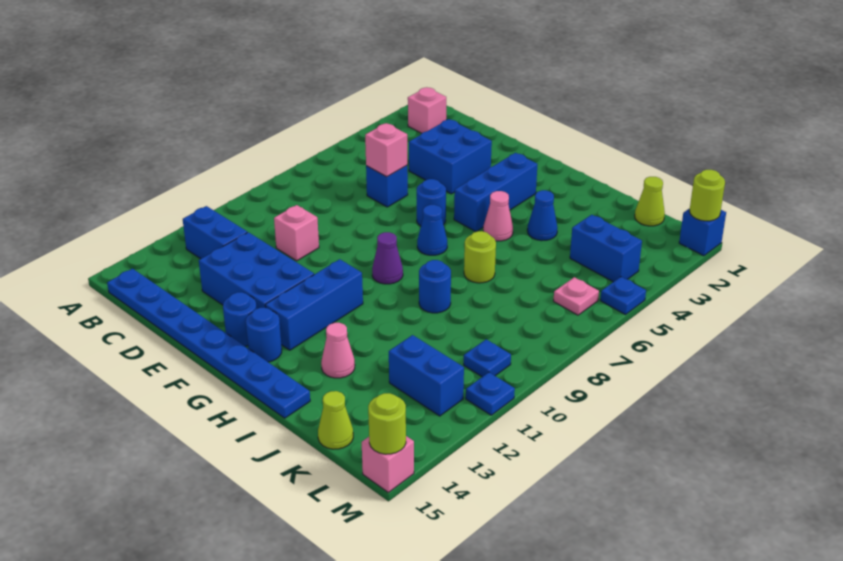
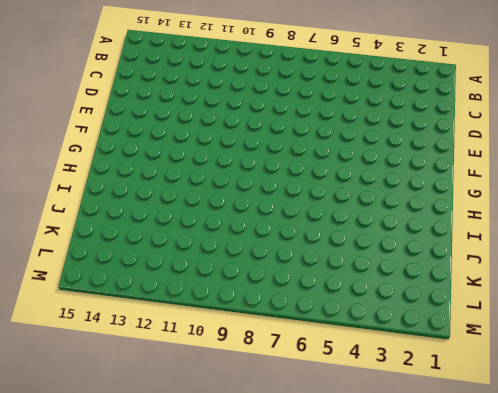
none -> pink brick B2 level 1
none -> blue brick B12:C12 level 1
none -> blue plate B15:I15 level 1
none -> blue brick D3:E4 level 1

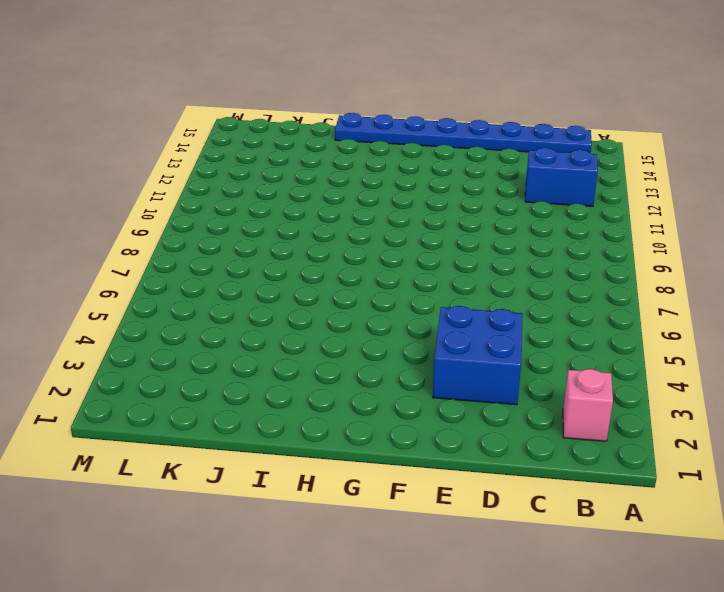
none -> blue brick D6 level 1
none -> pink brick D10 level 1
none -> blue brick D12:F13 level 1
none -> blue round brick F6 level 1

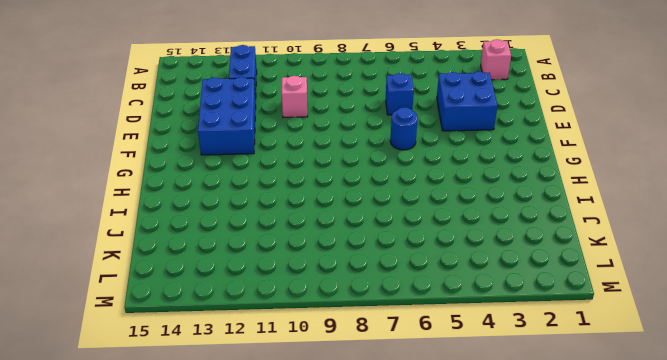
none -> blue plate B15:I15 level 1
none -> blue round brick F14 level 1
none -> blue brick G3:G5 level 1
none -> blue cone G7 level 1

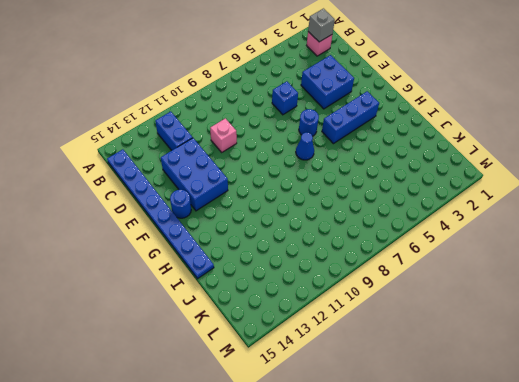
grey brick B2 level 2 -> none
none -> purple cone G9 level 1
none -> blue brick G11:G13 level 1
none -> blue round brick G14 level 1
none -> pink cone H5 level 1

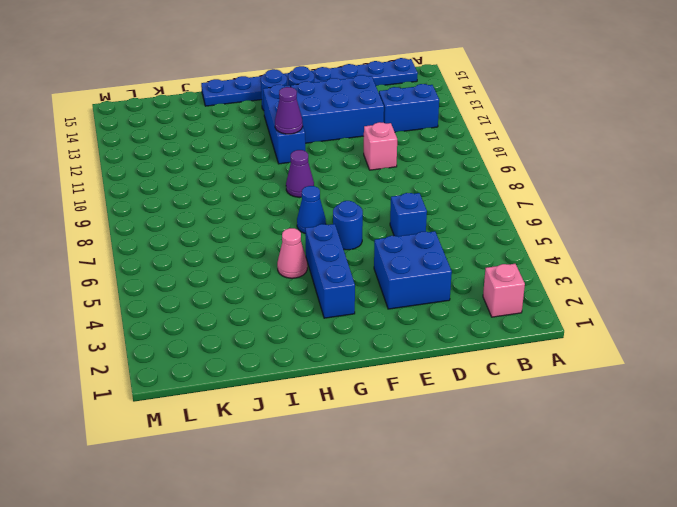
purple cone G11 level 2 -> none
none -> blue cone I4 level 1
none -> lime round brick I7 level 1
none -> blue round brick I9 level 1
none -> pink cone I13 level 1

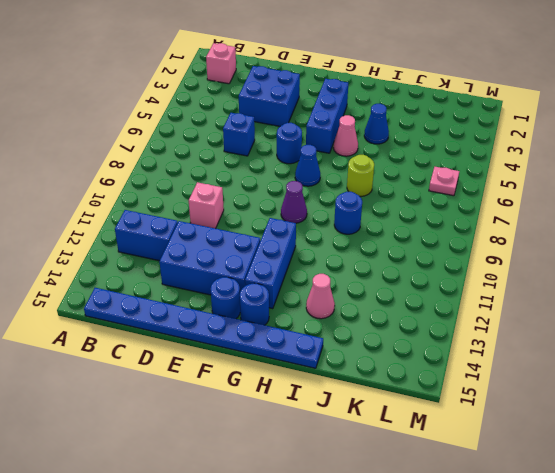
none -> lime cone K1 level 1
none -> blue brick K4:L4 level 1
none -> blue brick K12:L12 level 1
none -> lime cone K15 level 1

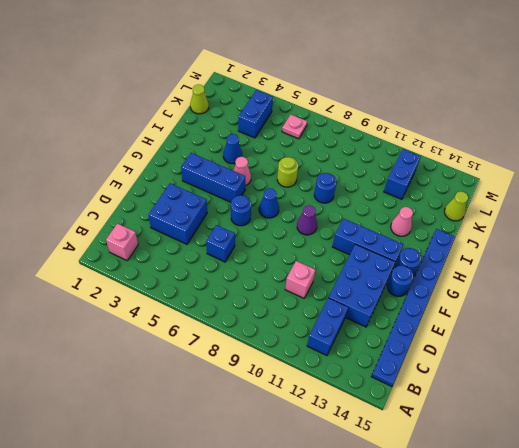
none -> blue plate L10 level 1
none -> blue brick M1 level 1
none -> blue plate M5 level 1
none -> blue plate M11 level 1

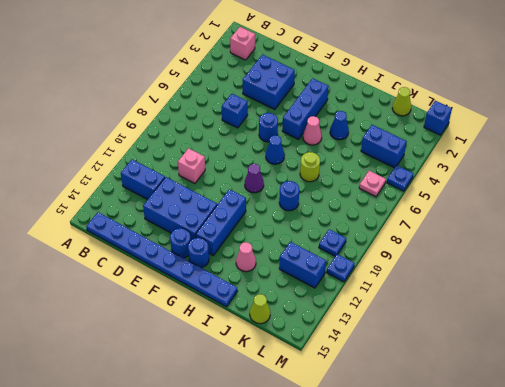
none -> pink brick M15 level 1
none -> pink brick D6 level 2
none -> lime round brick M1 level 2
none -> lime round brick M15 level 2

